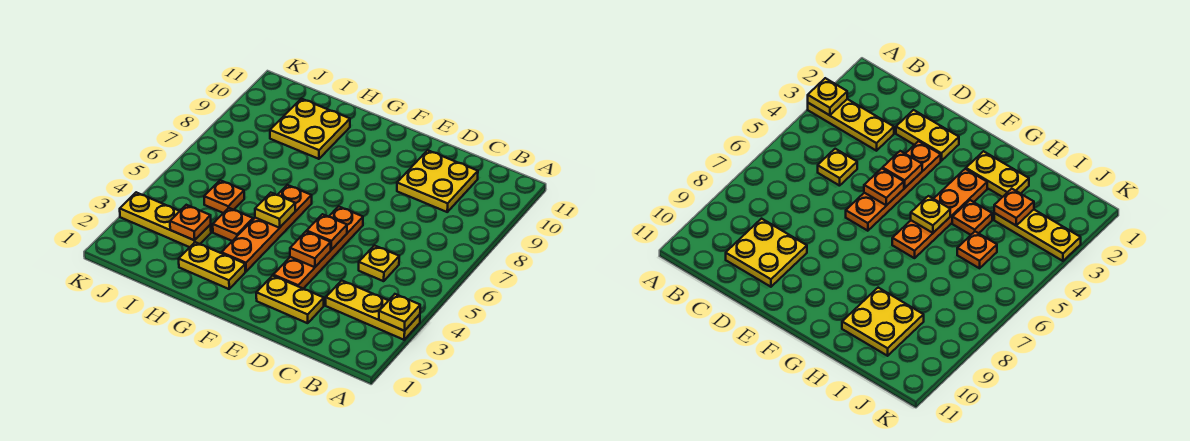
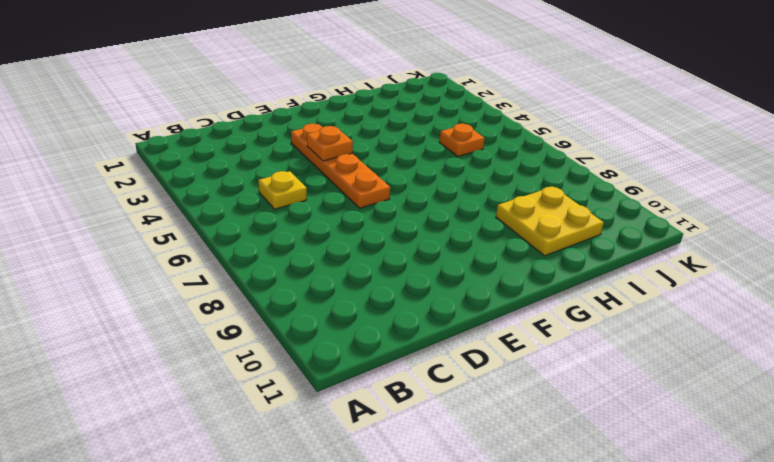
none -> yellow plate A3:C3 level 1
none -> yellow plate C9:D10 level 1
none -> yellow plate D2:E2 level 1

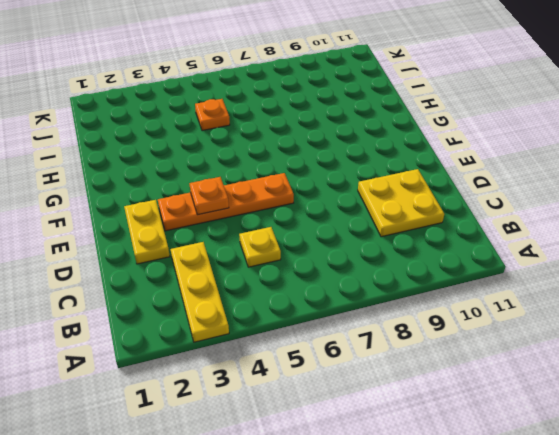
none -> yellow plate G2:H2 level 1
none -> orange plate G3:G6 level 1
none -> orange plate H4 level 1

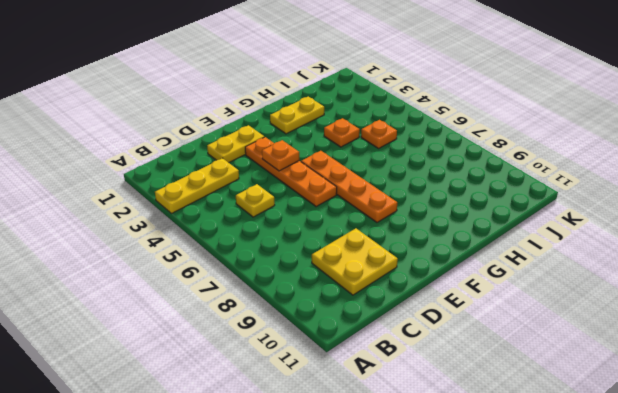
orange plate F5:F8 level 1 -> orange plate G3:G6 level 1
none -> yellow plate H9:I10 level 1
none -> yellow plate I3:K3 level 1
none -> yellow plate A3 level 2

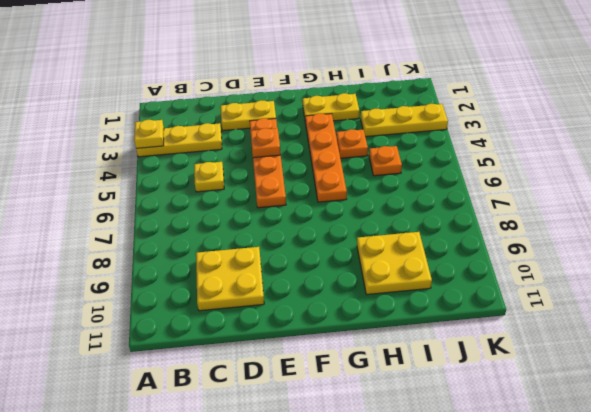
none -> orange plate E5 level 2
none -> yellow plate G5 level 2
none -> orange plate I3 level 2

